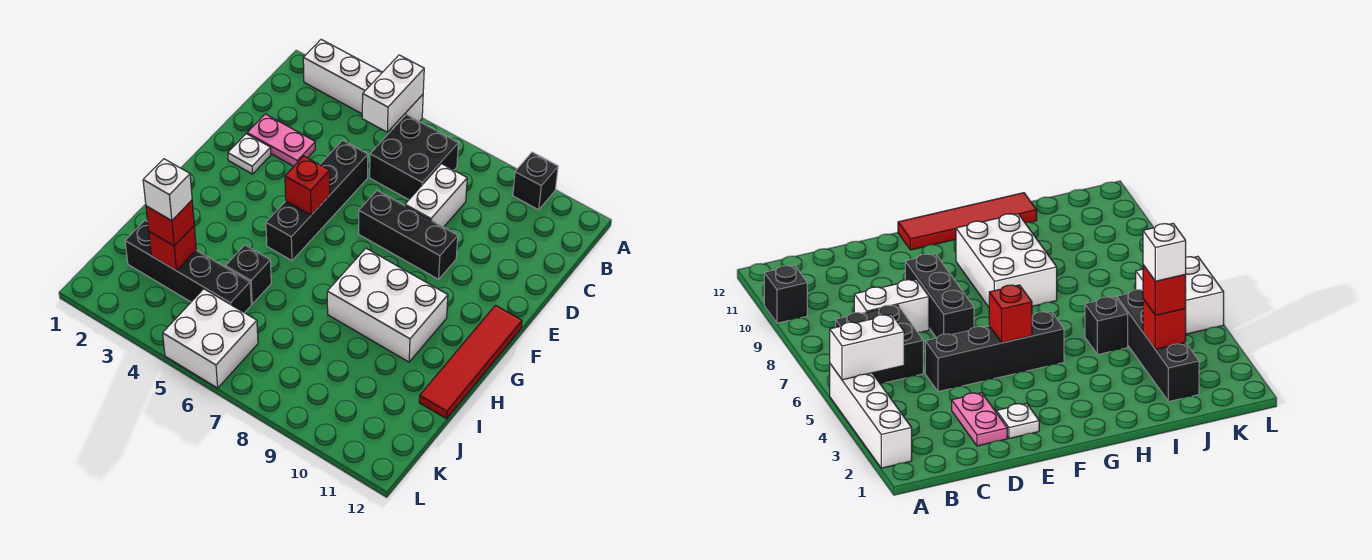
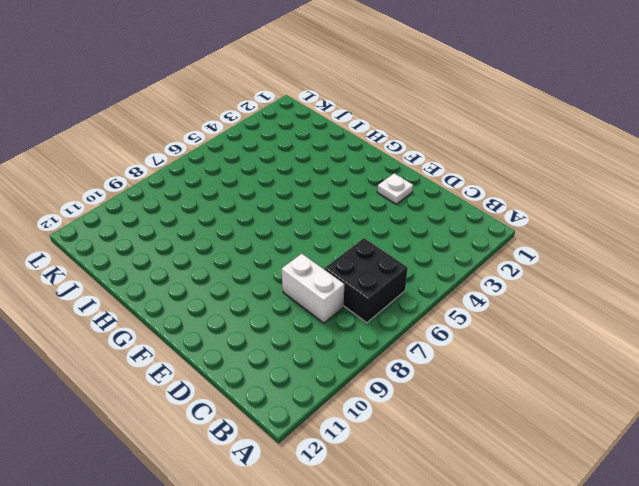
none -> white brick A2:A5 level 1
none -> black brick A10 level 1
none -> pink plate D2:D3 level 1

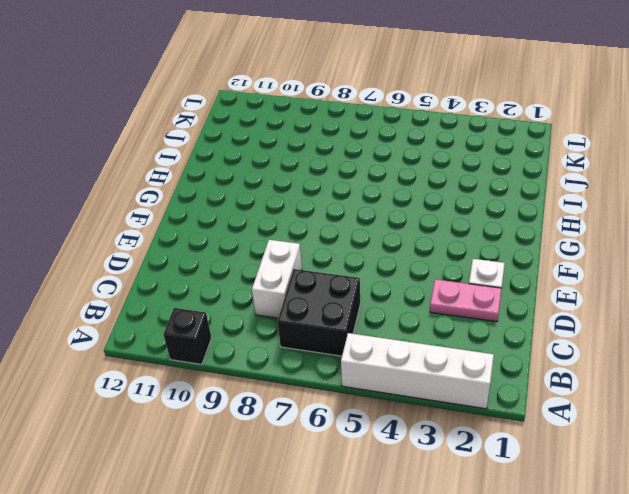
none -> black brick D5:G5 level 1
none -> black brick E7:E9 level 1
none -> red tile F12:I12 level 1

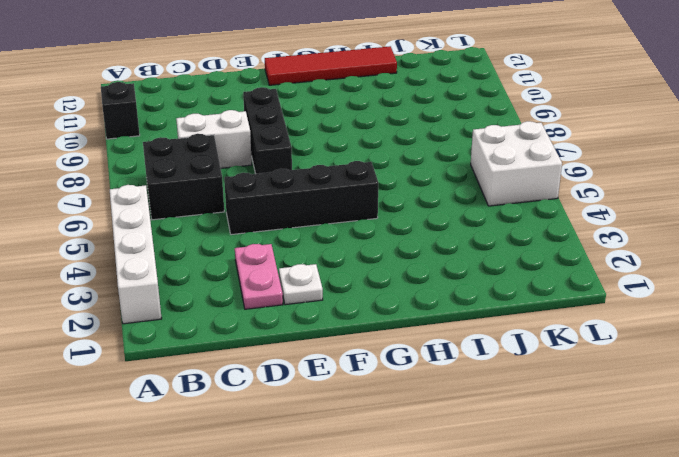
none -> white brick G8:H10 level 1
none -> black brick I5 level 1
none -> black brick J2:J5 level 1

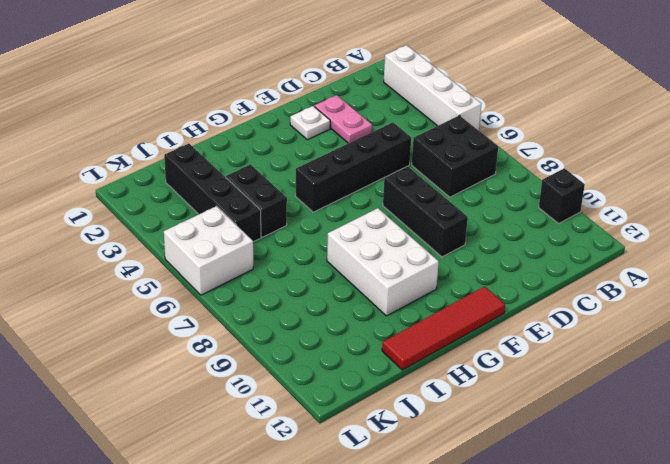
black brick I4:I5 level 1 -> black brick I5 level 1
none -> white brick C8:D8 level 1
none -> white brick A5:B5 level 2
none -> red brick F5 level 2

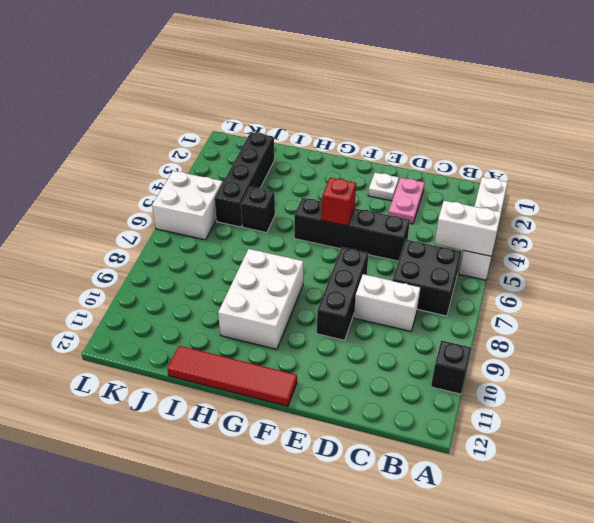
none -> red brick J3 level 2
none -> red brick J3 level 3
none -> white brick J3 level 4

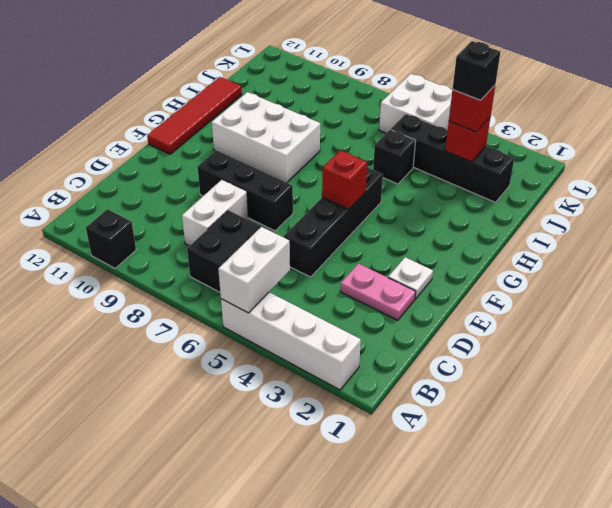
black brick J3 level 4 -> white brick J3 level 4

